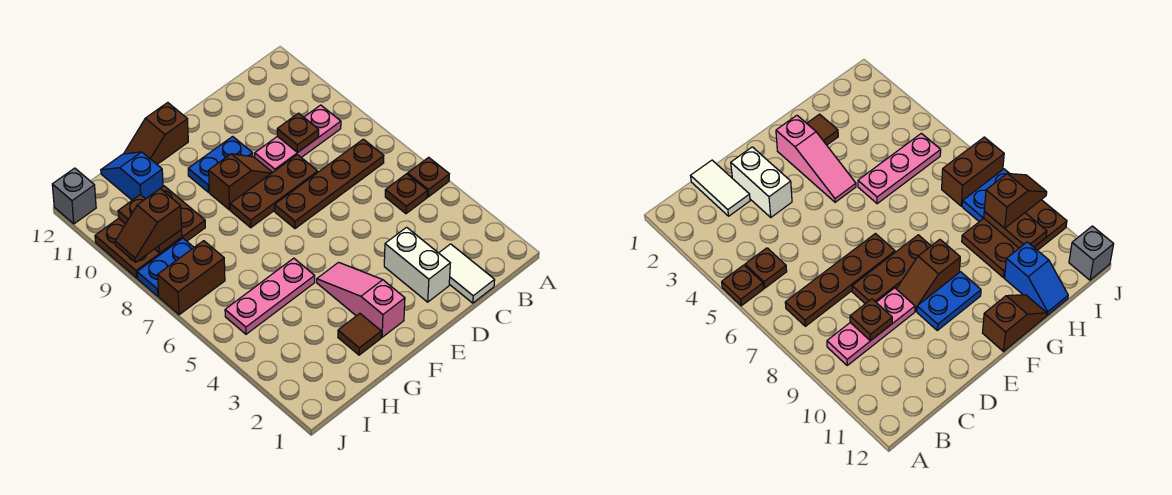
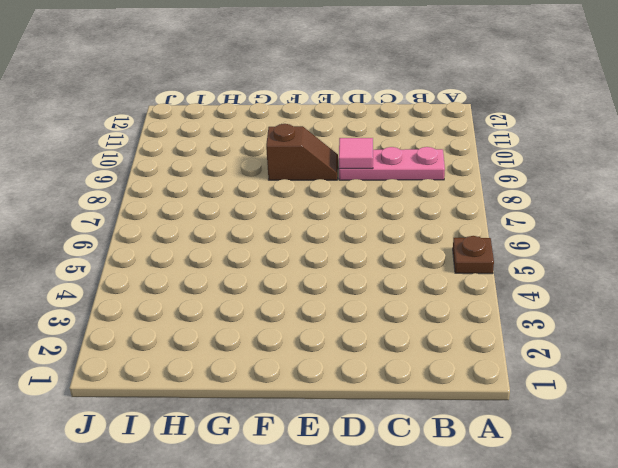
pink tile D9 level 2 -> none
none -> brown plate B5 level 1
none -> brown plate B7:E7 level 1
none -> white tile C1:C2 level 1

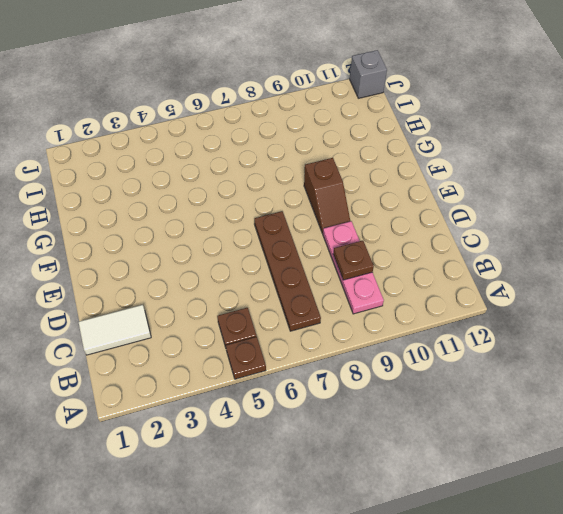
none -> white brick D2:D3 level 1
none -> brown plate D8:F8 level 1
none -> blue plate E10:F10 level 1

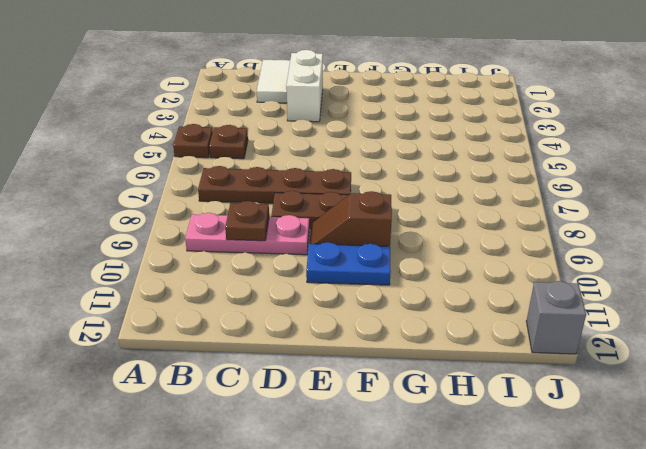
none -> pink slope F2:F4 level 1 top 2
none -> brown slope F12:G12 level 1 top F
none -> brown tile G2 level 1

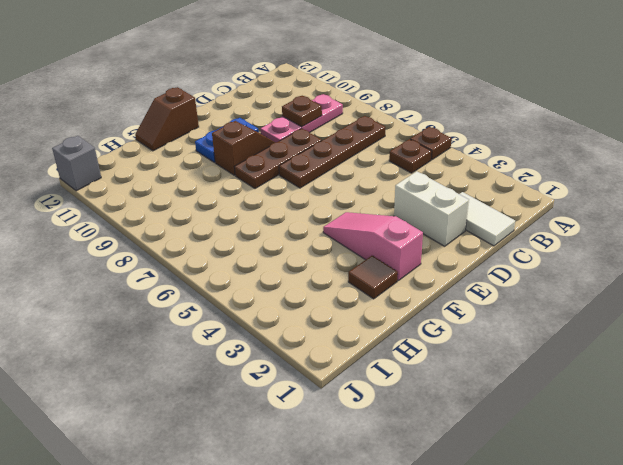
none -> pink plate G5:I5 level 1
none -> brown plate H9:J10 level 1
none -> blue slope H11:H12 level 1 top 11

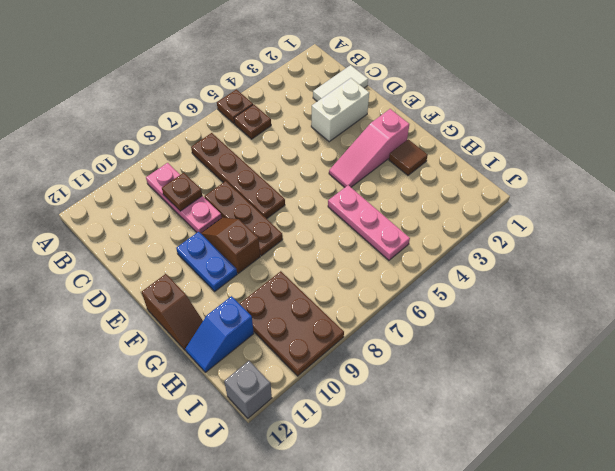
none -> brown brick I7:J7 level 1
none -> blue plate I8:J8 level 1
none -> brown plate I9:I10 level 2

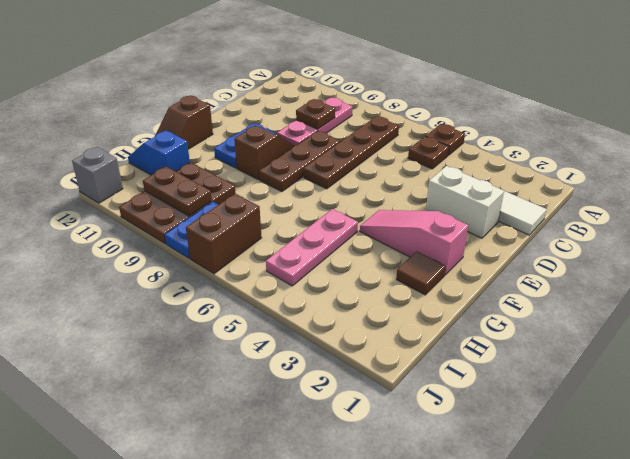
none -> brown slope I9:J9 level 3 top I

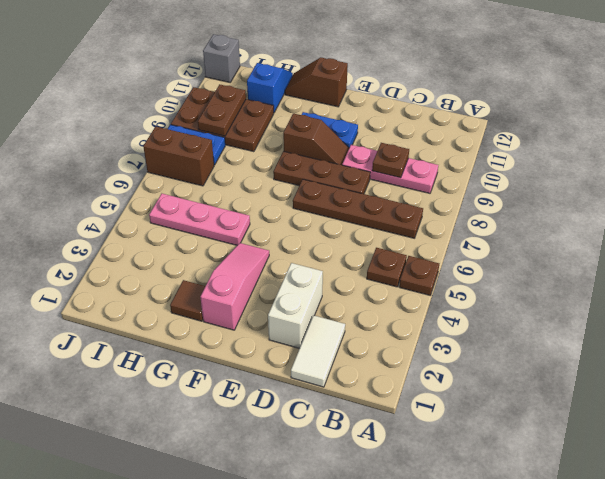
none -> brown slope I9:J9 level 3 top I

